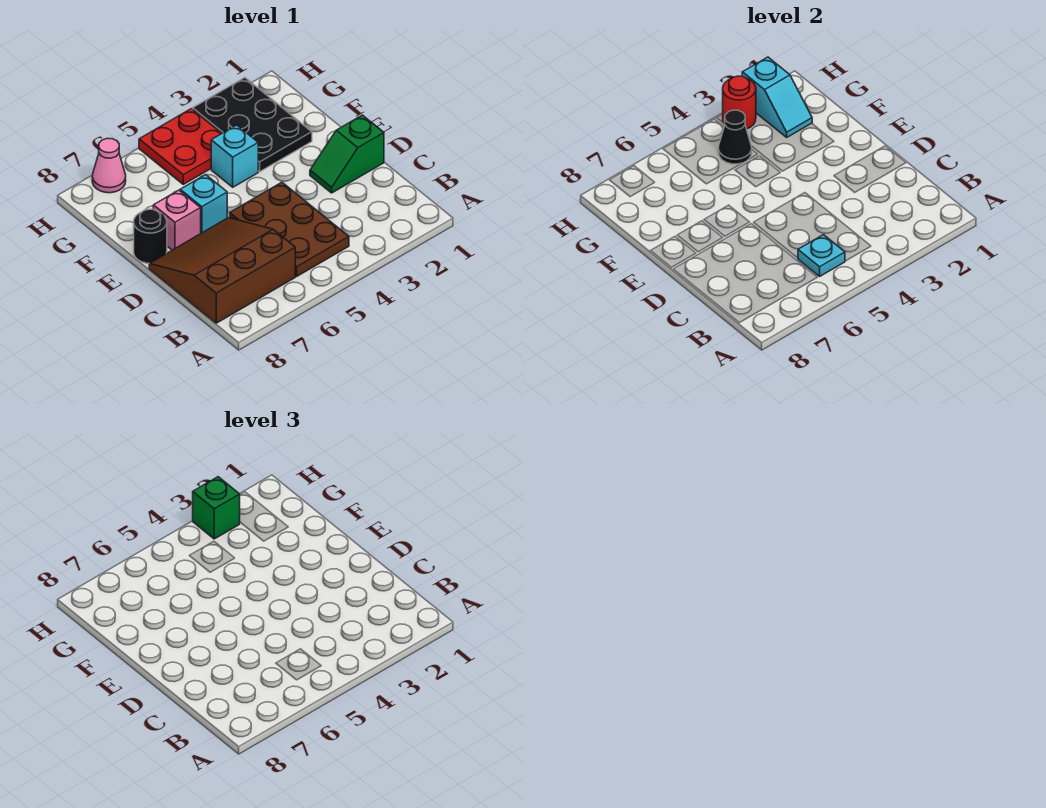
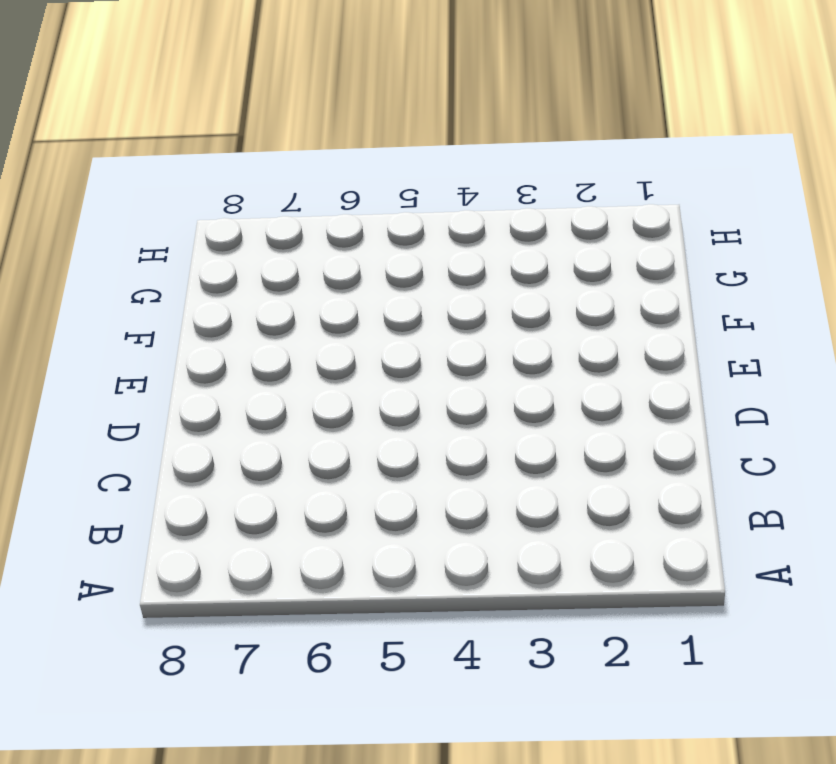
none -> brown plate B4:D5 level 1
none -> brown slope B6:D8 level 1 top B
none -> green slope D1:D2 level 1 top 1

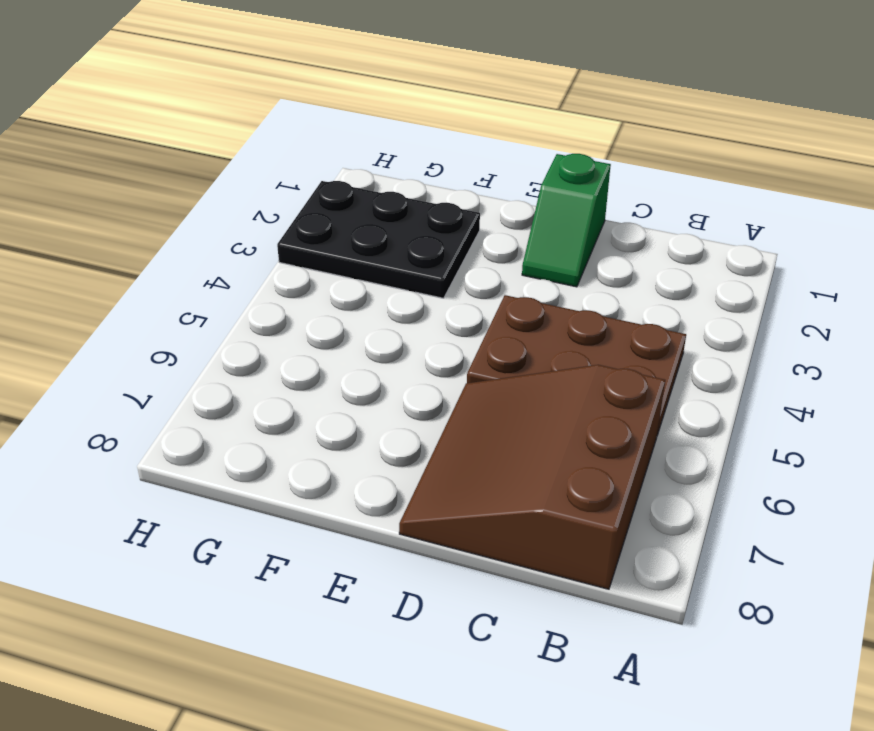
none -> cyan brick E6 level 1
none -> pink brick E7 level 1
none -> black round brick E8 level 1

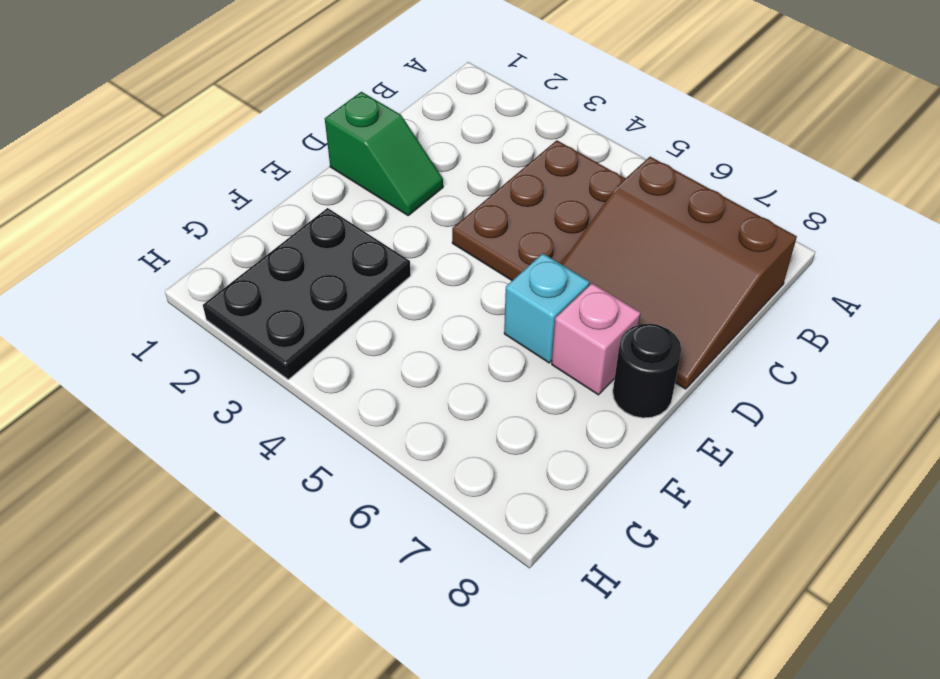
none -> cyan brick F4 level 1
none -> red plate G4:H5 level 1
none -> pink cone H7 level 1

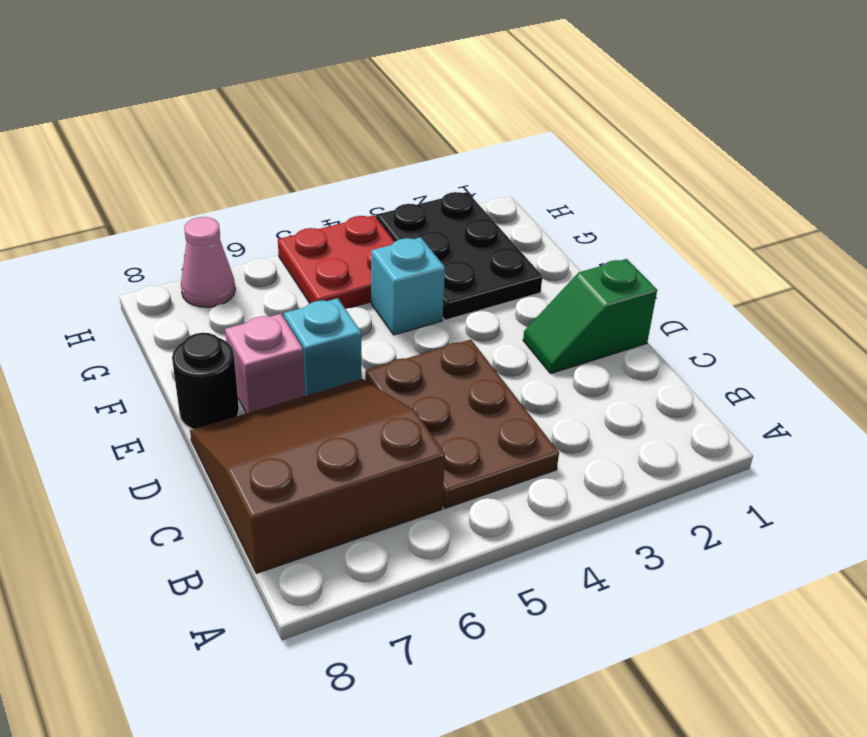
none -> cyan plate B5 level 2
none -> cyan slope G2:H2 level 2 top H
none -> black cone G4 level 2

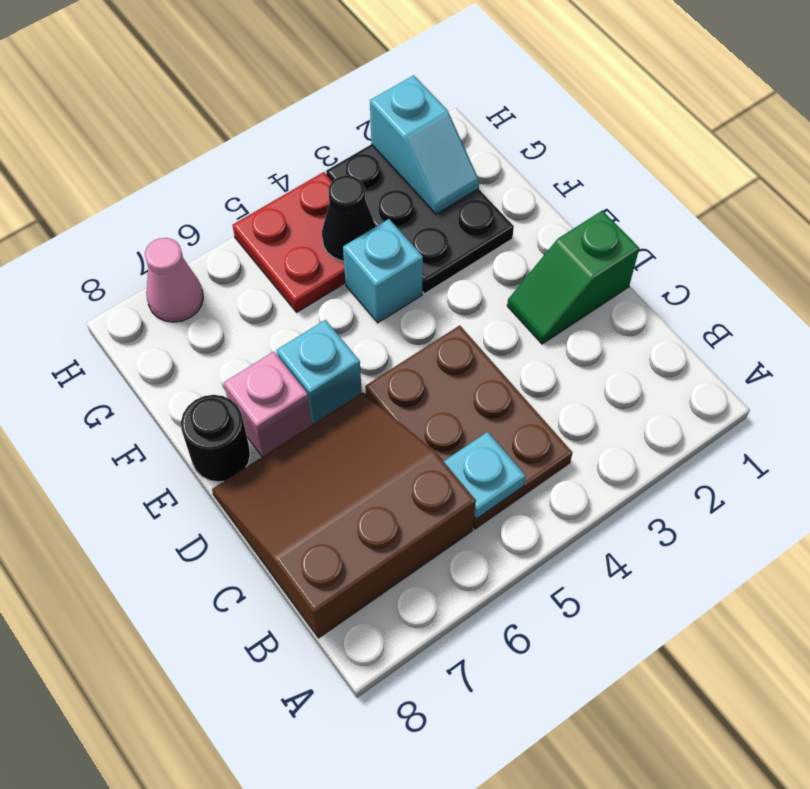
none -> red round brick H3 level 2
none -> green brick H3 level 3

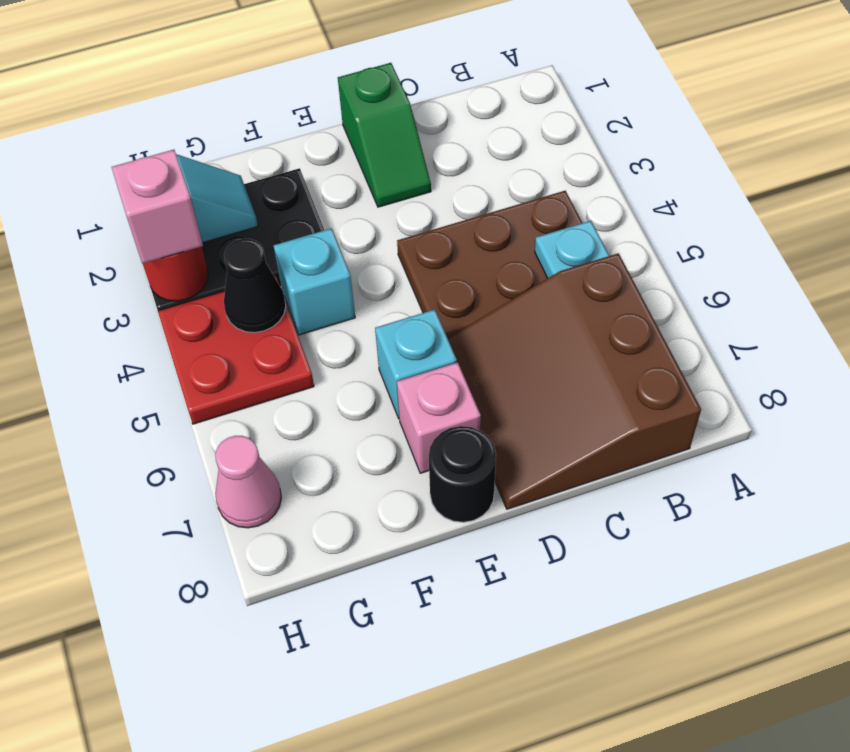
pink brick H3 level 3 -> green brick H3 level 3

